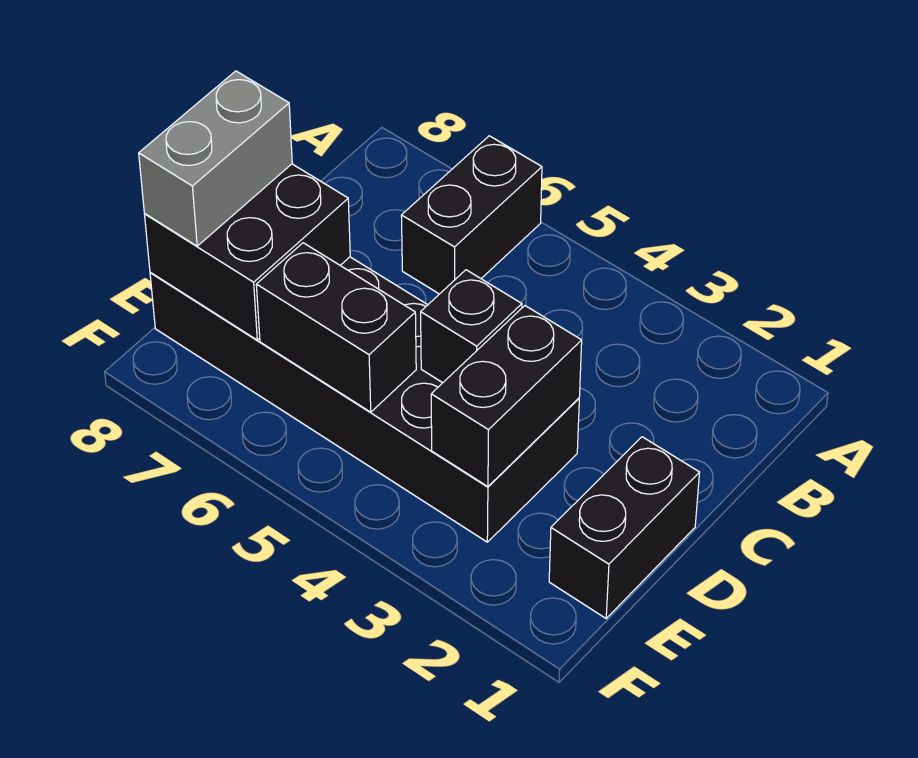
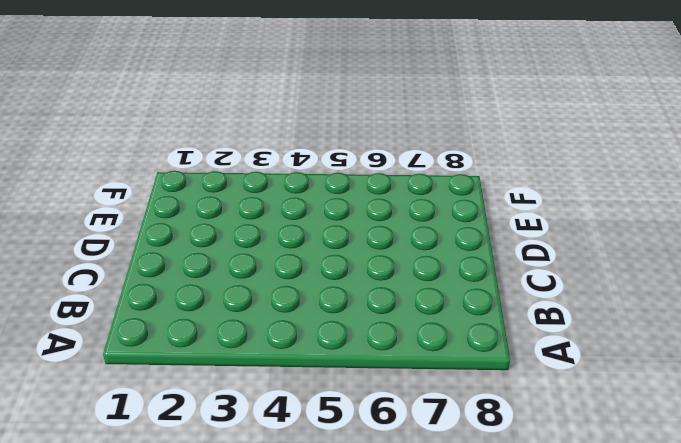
none -> black brick A6:B6 level 1
none -> black brick D1:E1 level 1

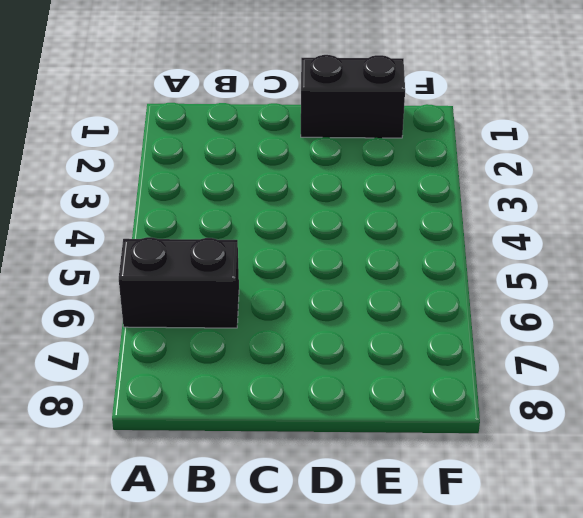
none -> black brick D3:E8 level 1
none -> black brick D3:E3 level 2

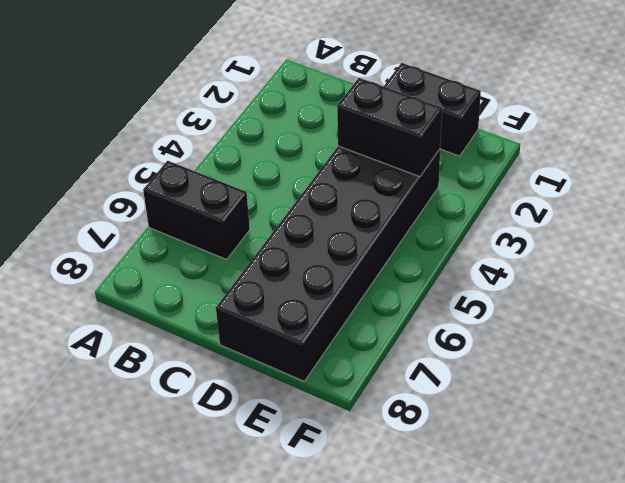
none -> black brick D4 level 2
none -> black brick D7:E8 level 2

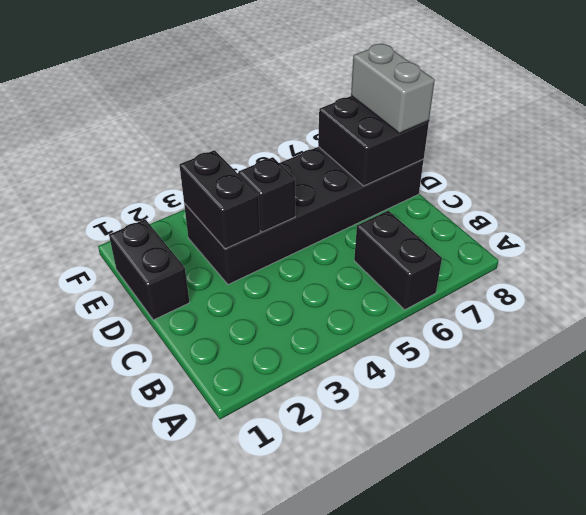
none -> black brick E5:E6 level 2

